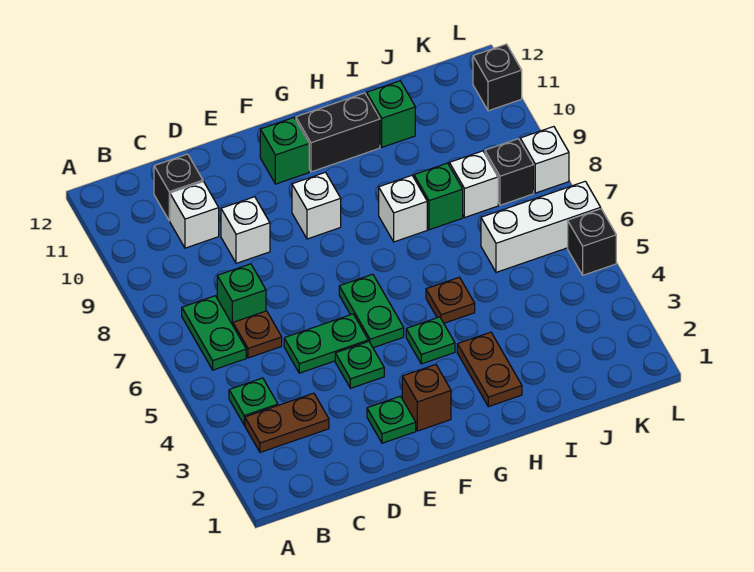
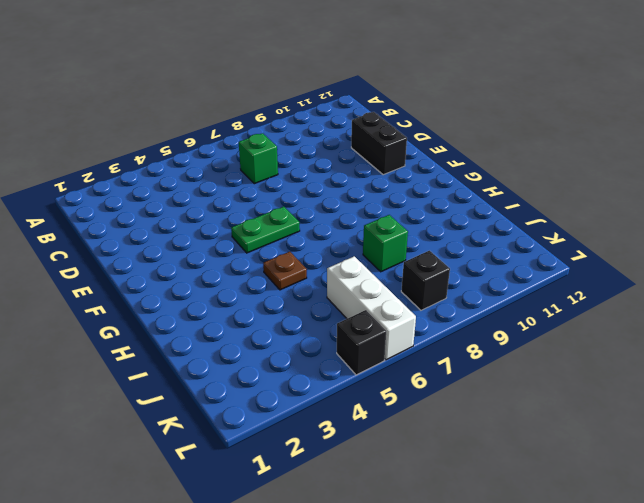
black brick D11:E11 level 1 -> black brick G11:H11 level 1
none -> brown plate B3:C3 level 1
none -> green plate B4 level 1
none -> green plate B6:B7 level 1

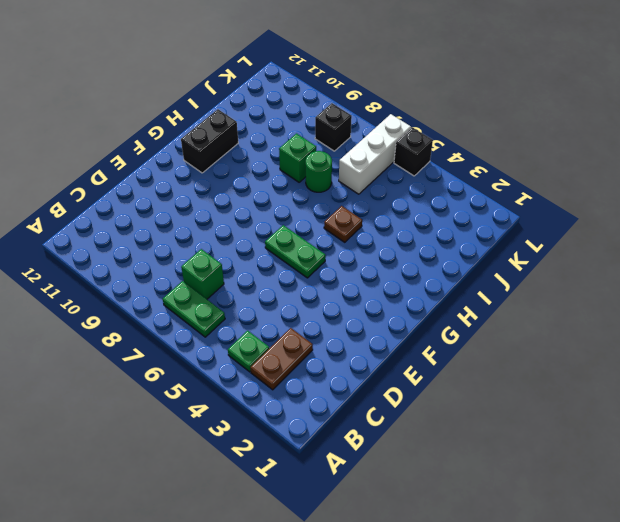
green round brick I7 level 1 -> none
none -> brown plate C6 level 1
none -> white brick C10 level 1
none -> black brick C11 level 1

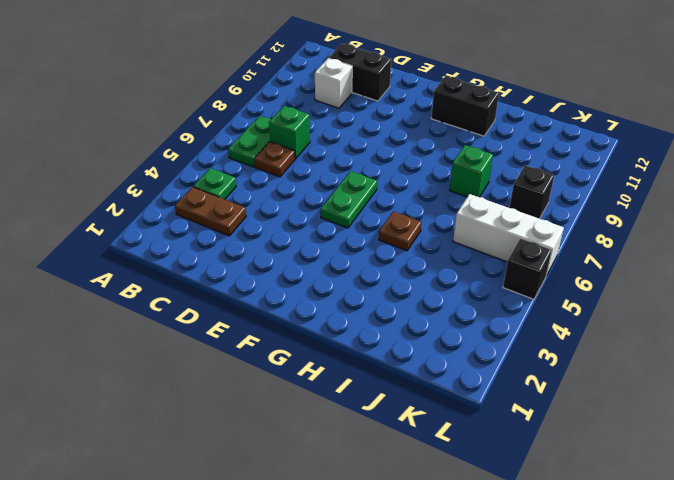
black brick C11:D11 level 1 -> black brick C11 level 1
none -> green plate D5:E5 level 1
none -> white brick D9 level 1
none -> green plate E2 level 1

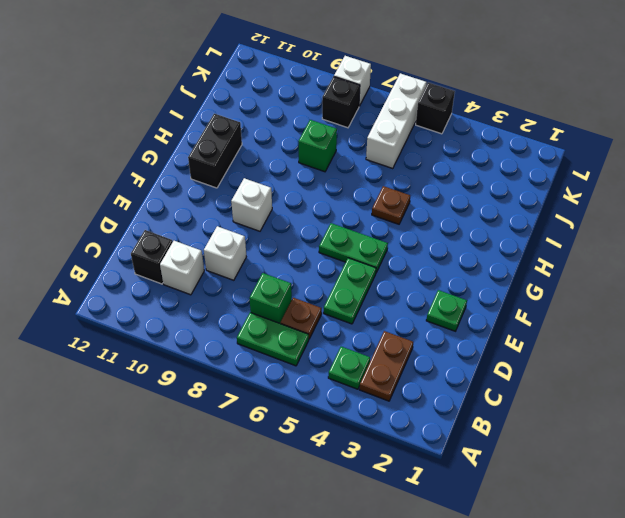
none -> green plate E4 level 1
none -> brown brick F2 level 1
none -> green brick F11 level 1

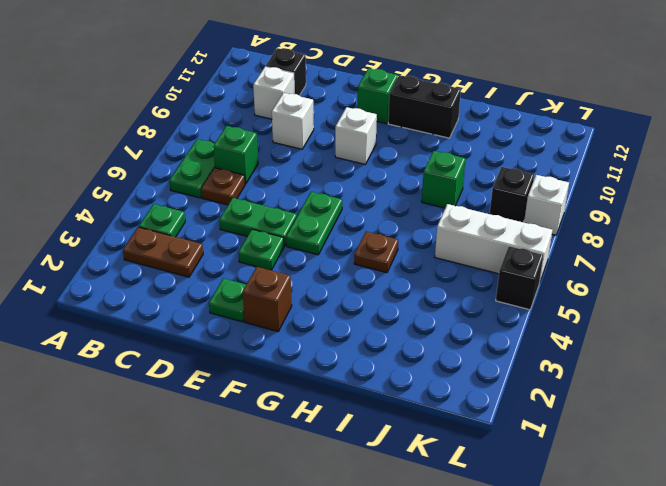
none -> green plate G4 level 1
none -> brown plate H2:H3 level 1
none -> white brick H8 level 1

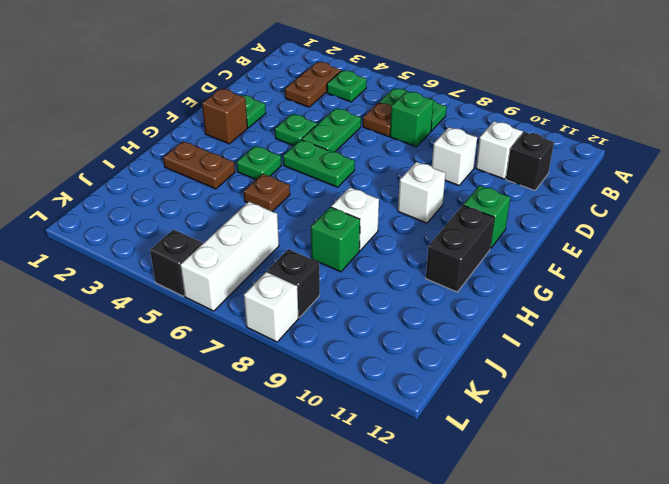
none -> green brick I11 level 1
none -> white brick J8 level 1
none -> black brick L11 level 1

